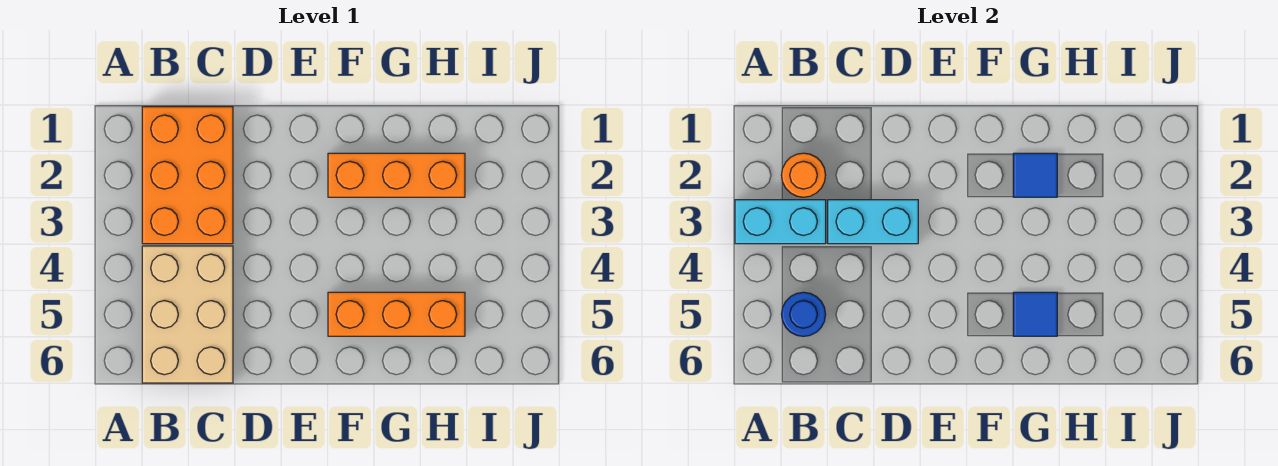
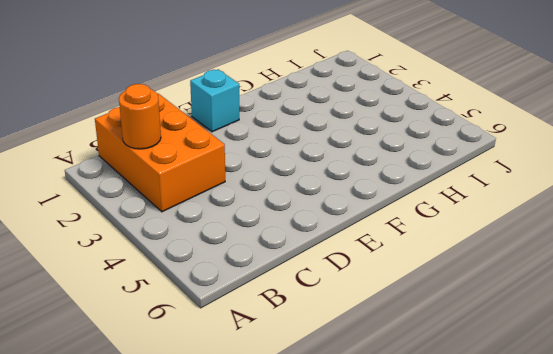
cyan brick E1 level 1 -> none
none -> tan brick B4:C6 level 1
none -> orange brick F2:H2 level 1

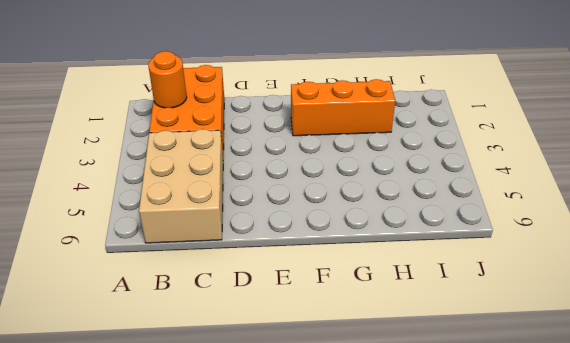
none -> orange brick F5:H5 level 1
none -> cyan brick A3:B3 level 2

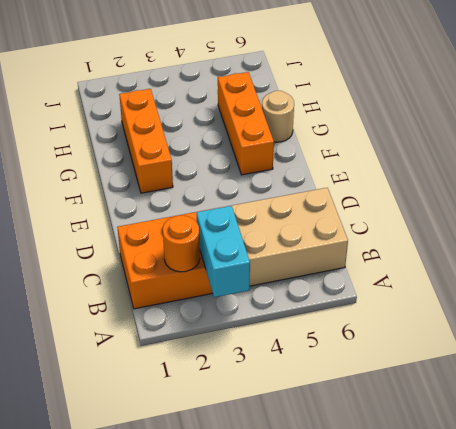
tan round brick G6 level 1 -> none
none -> blue round brick B5 level 2
none -> cyan brick C3:D3 level 2

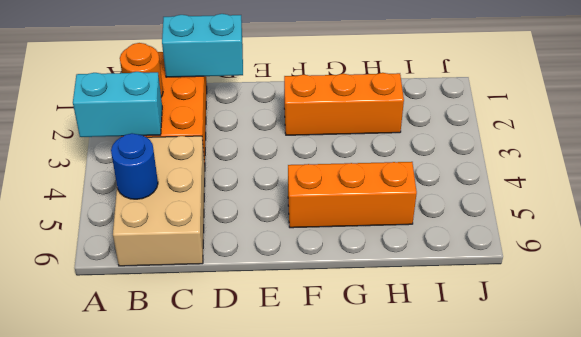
cyan brick C1:D1 level 2 -> cyan brick C3:D3 level 2
none -> blue tile G2 level 2
none -> blue tile G5 level 2

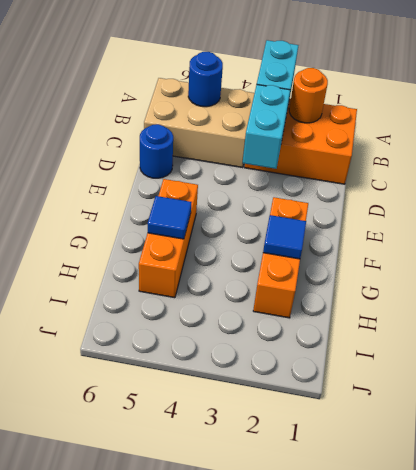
blue round brick D6 level 1 -> none

